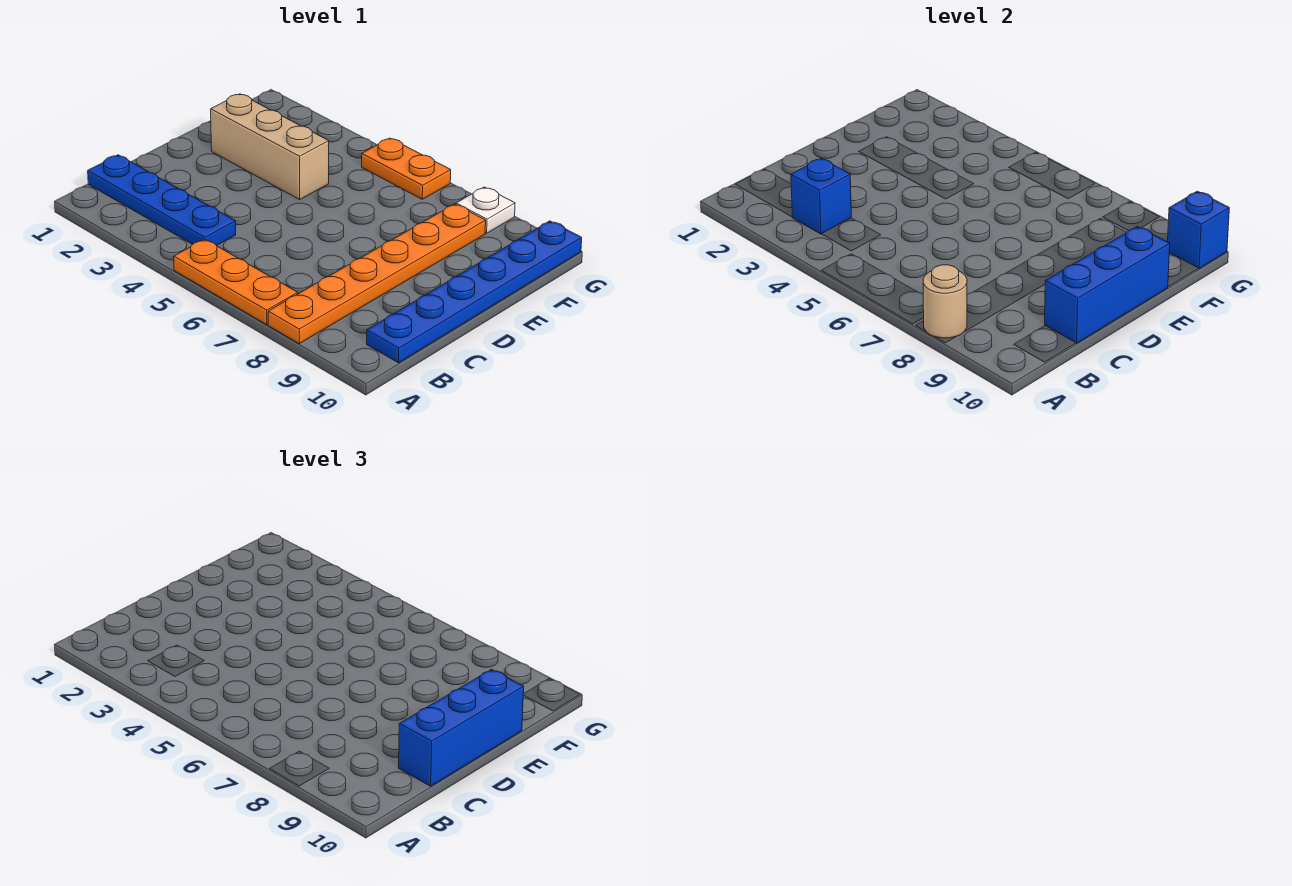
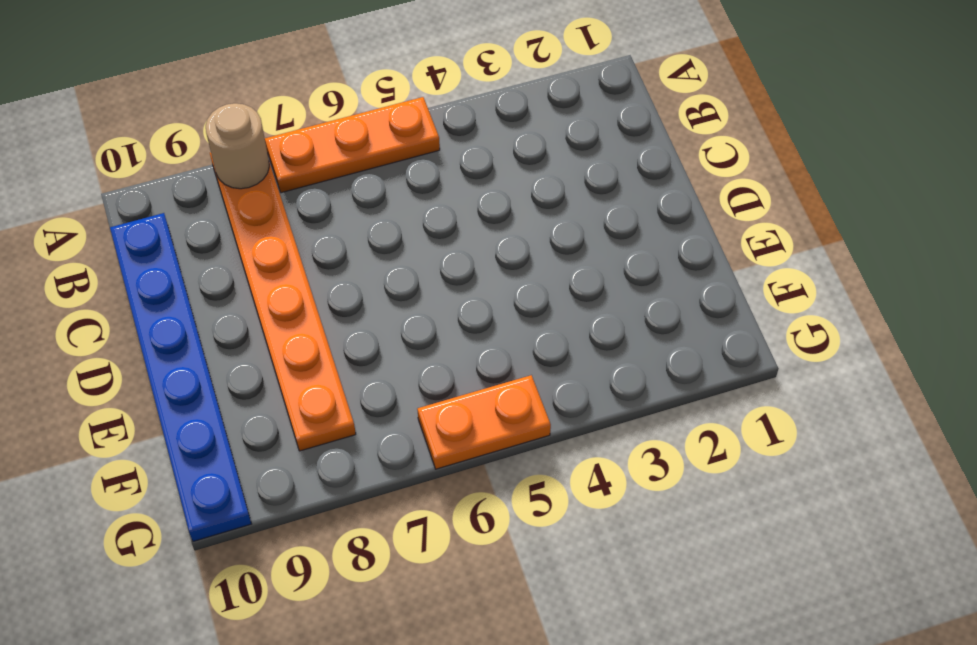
none -> blue plate B1:B4 level 1
none -> tan brick E2:E4 level 1
none -> white plate G8 level 1

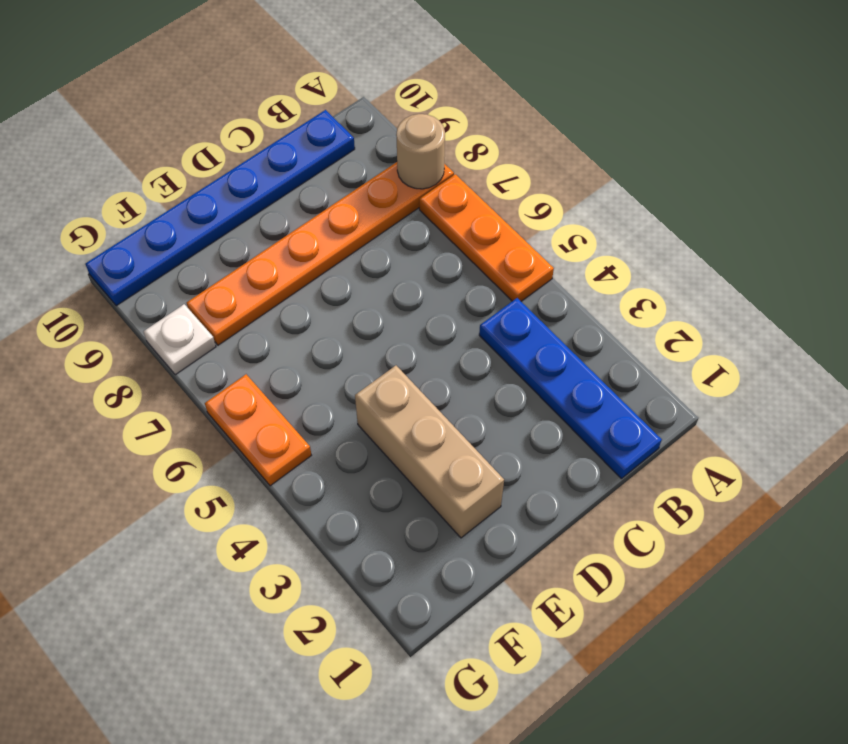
none -> blue brick B3 level 2
none -> blue brick C10:E10 level 2
none -> blue brick G10 level 2

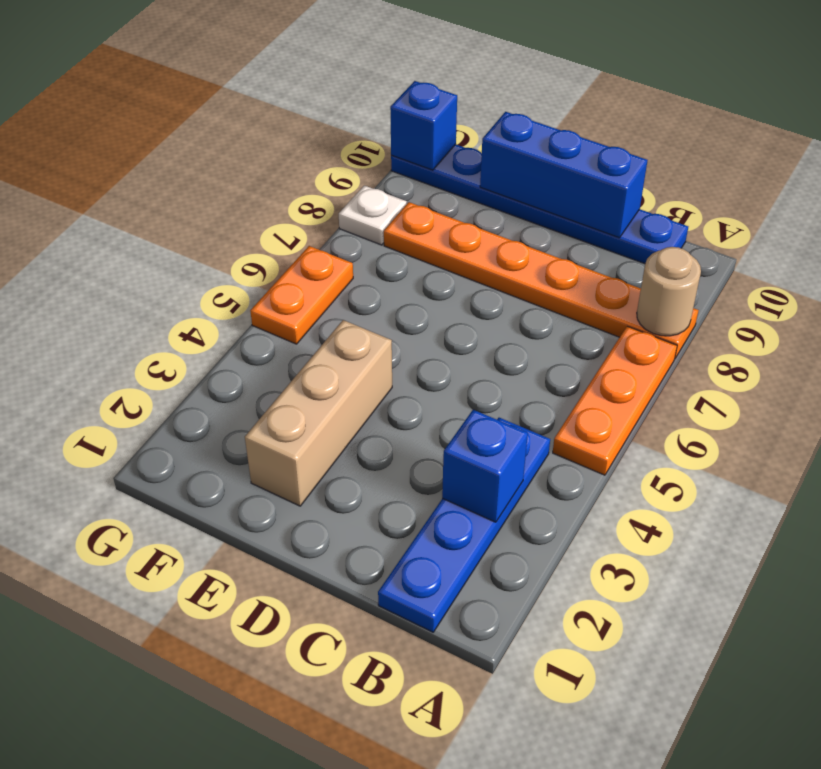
none -> blue brick C10:E10 level 3

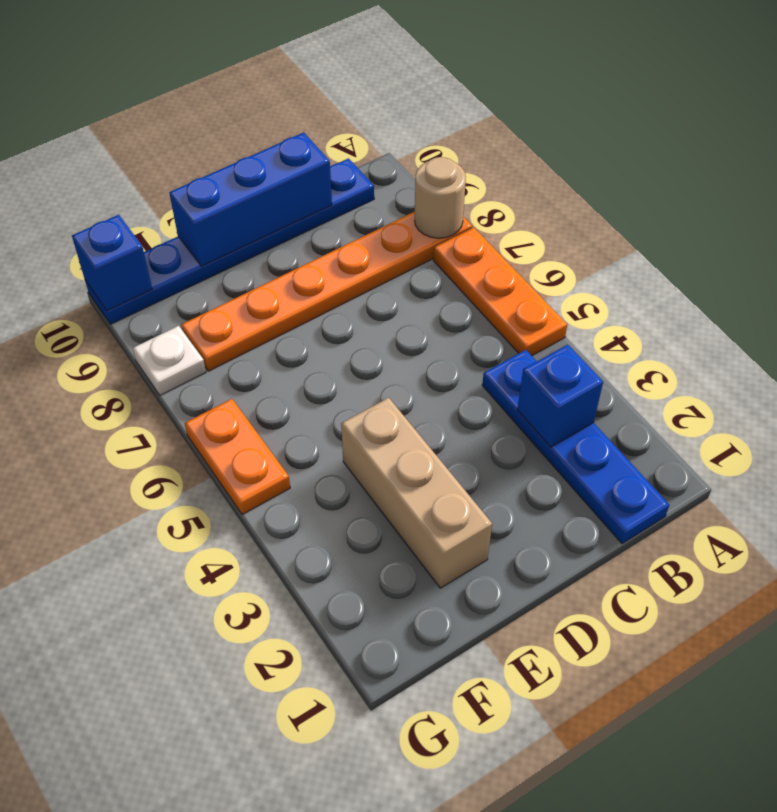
none -> blue brick C10:E10 level 3

